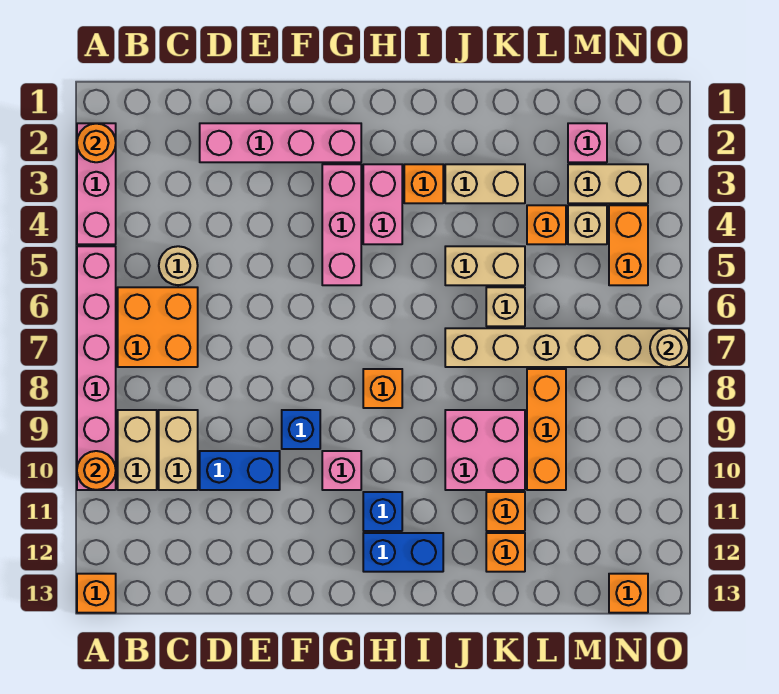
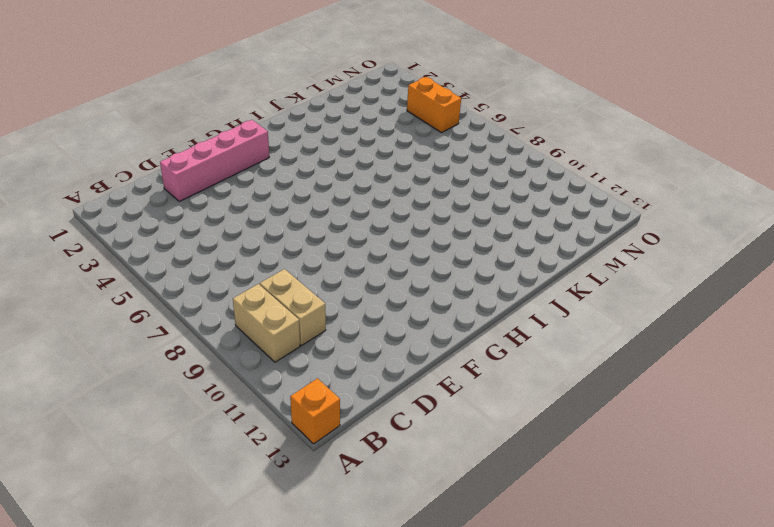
none -> pink brick A2:A4 level 1
none -> pink brick A5:A10 level 1
none -> orange brick B6:C7 level 1
none -> tan round brick C5 level 1

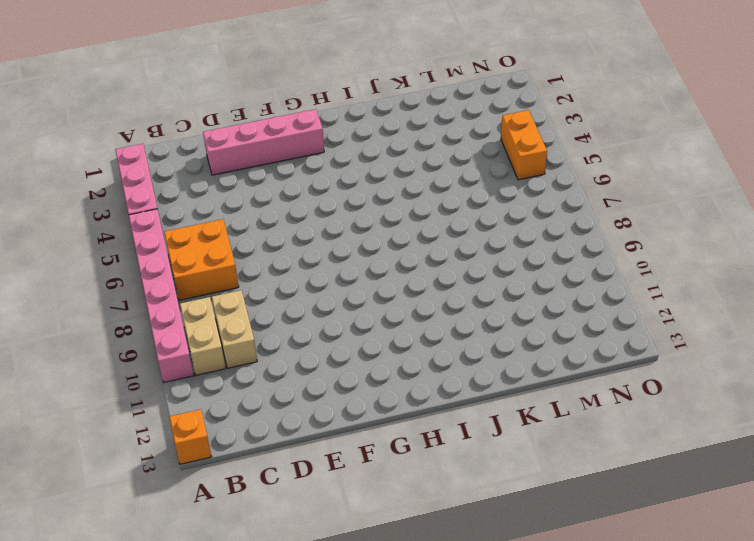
none -> tan round brick C5 level 1
none -> blue brick D10:E10 level 1
none -> blue brick F9 level 1
none -> pink brick G3:G5 level 1

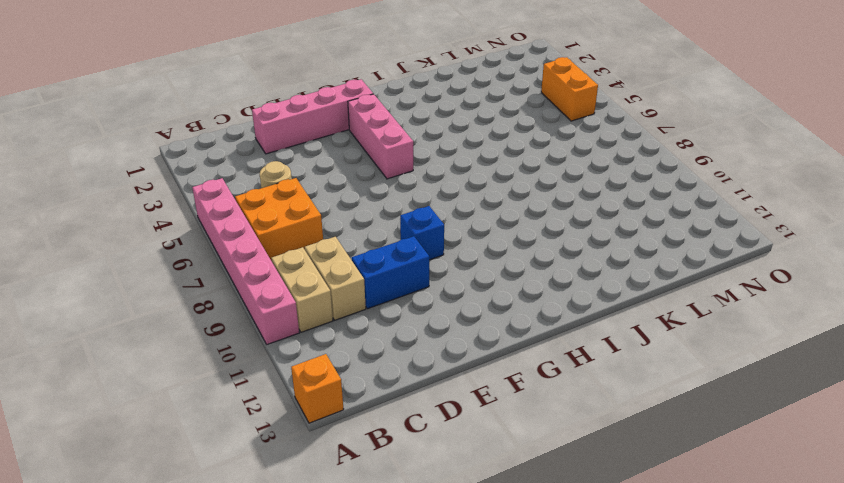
none -> pink brick A2:A4 level 1
none -> pink brick G10 level 1
none -> pink brick H3:H4 level 1
none -> orange brick H8 level 1

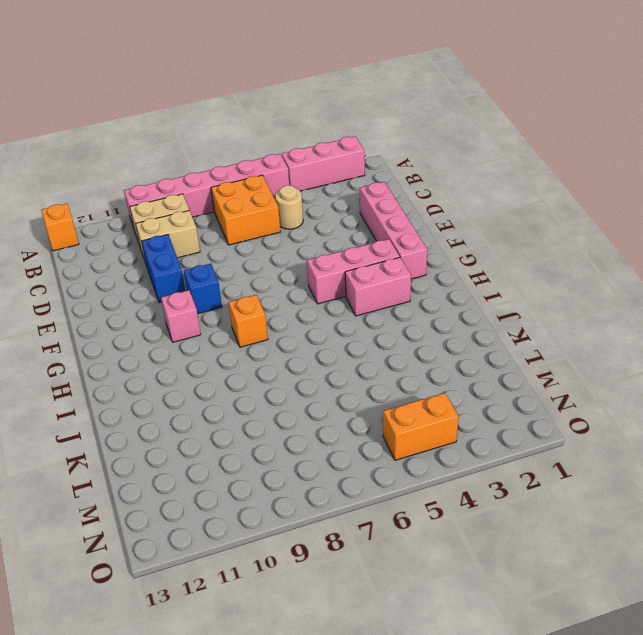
none -> blue brick H11 level 1
none -> blue brick H12:I12 level 1
none -> orange brick I3 level 1
none -> tan brick J3:K3 level 1

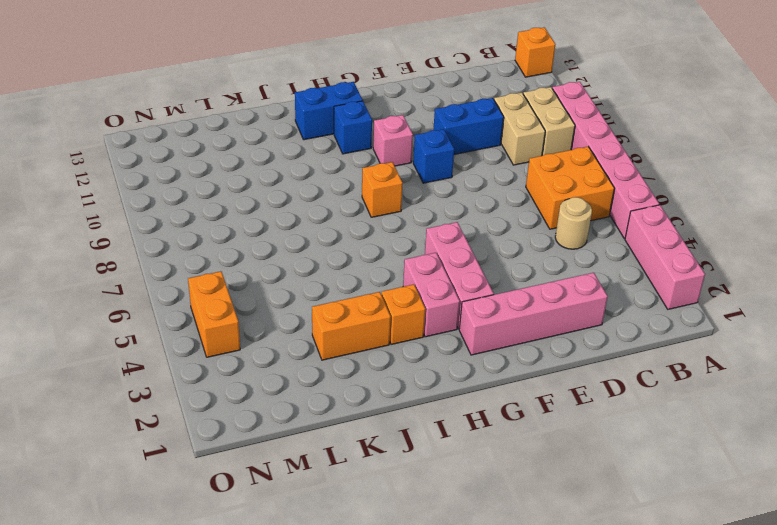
orange brick J3:K3 level 1 -> tan brick J3:K3 level 1
none -> tan brick J5:K5 level 1
none -> tan brick J7:O7 level 1
none -> pink brick J9:K10 level 1
none -> tan brick K6 level 1

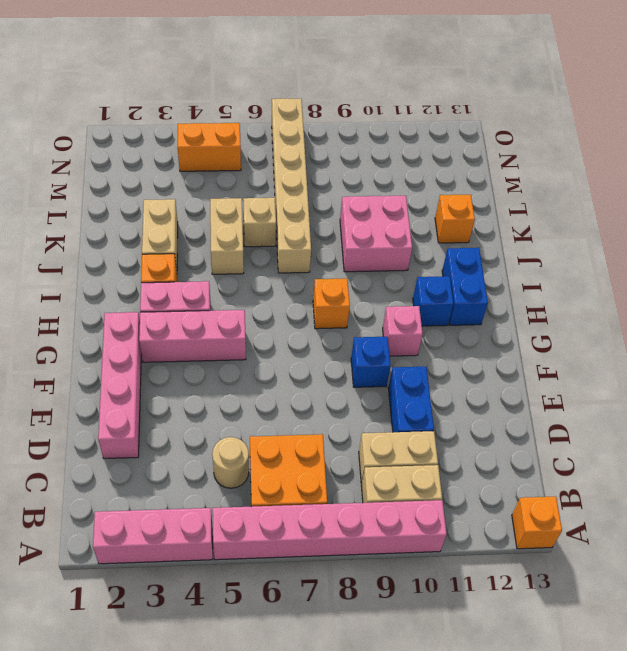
none -> orange brick K11 level 1
none -> orange brick L4 level 1
none -> orange brick L8:L10 level 1
none -> pink brick M2 level 1

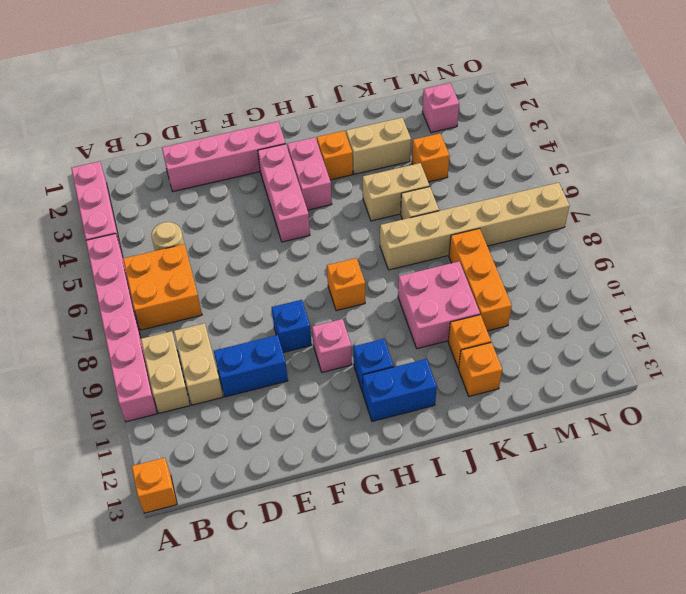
none -> tan brick M3:N3 level 1
none -> tan brick M4 level 1
none -> orange brick N4:N5 level 1
none -> orange brick N13 level 1

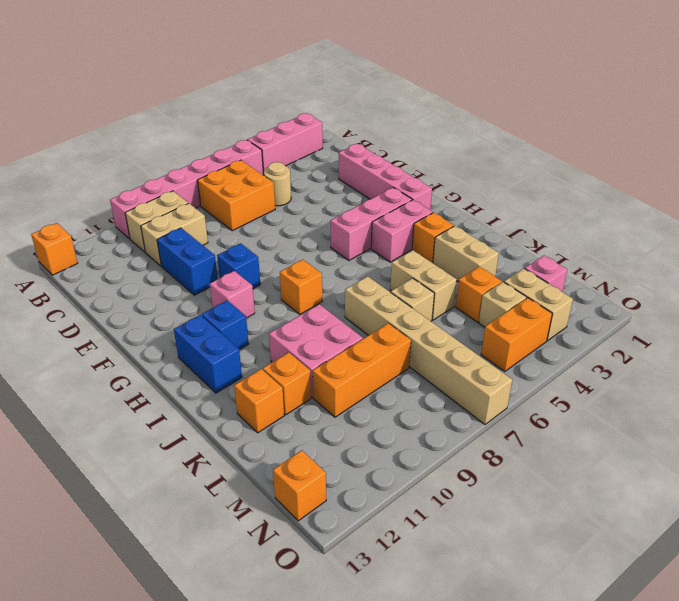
none -> orange round brick A2 level 2
none -> orange round brick A10 level 2
none -> tan round brick O7 level 2

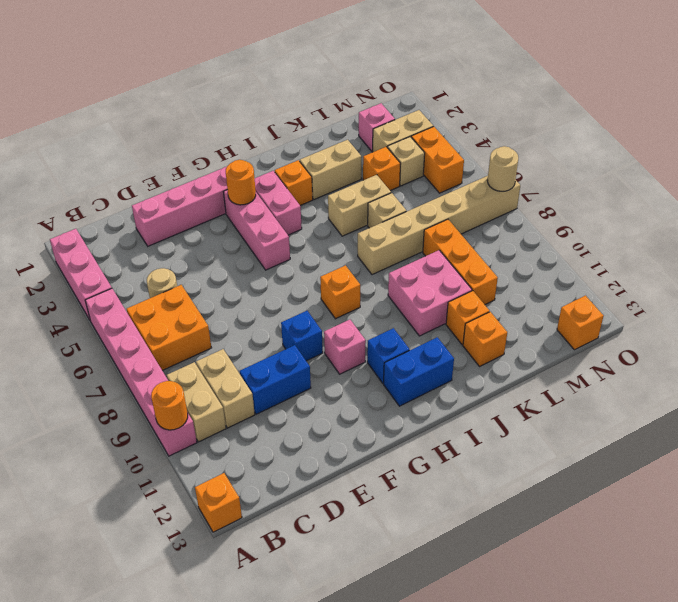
orange round brick G3 level 2 -> orange round brick A2 level 2

